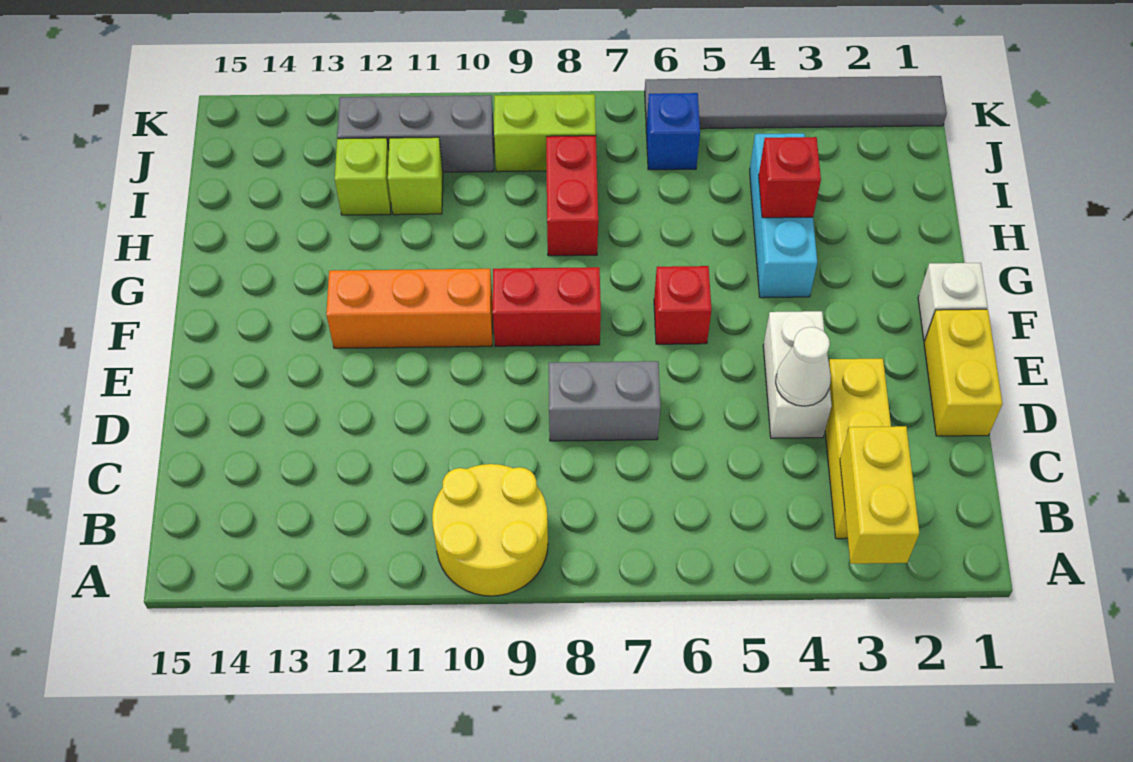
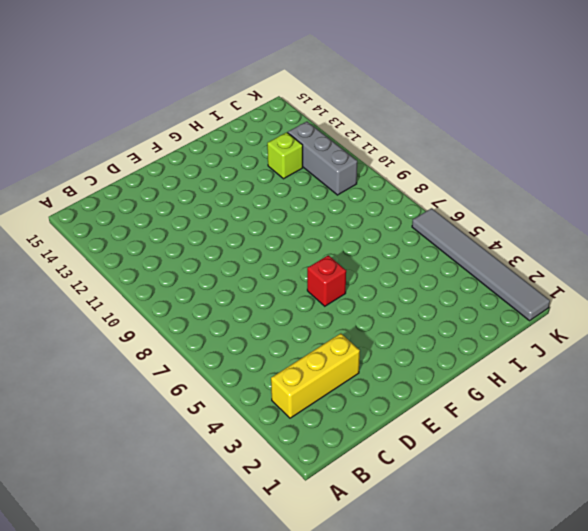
none -> yellow round brick A9:B10 level 1
none -> yellow brick D1:E1 level 1
none -> white brick D4:E4 level 1

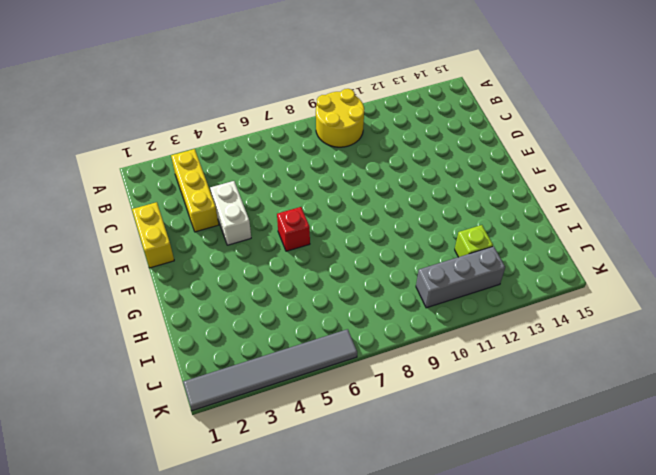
none -> grey brick D7:D8 level 1
none -> white brick F1 level 1
none -> red brick F8:F9 level 1

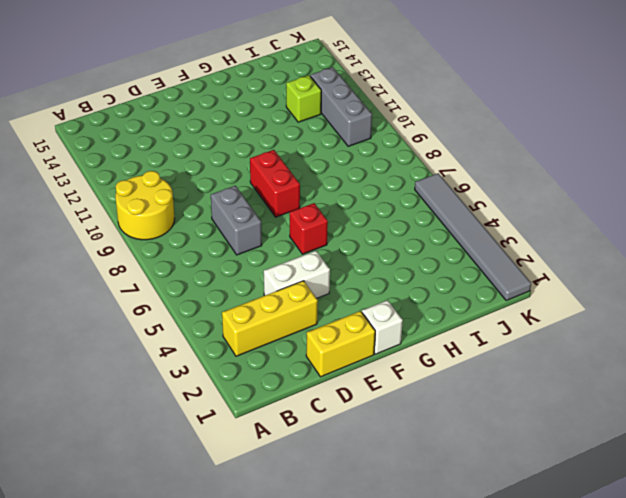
none -> orange brick F10:F12 level 1
none -> cyan brick G4:I4 level 1
none -> red brick H8:I8 level 1

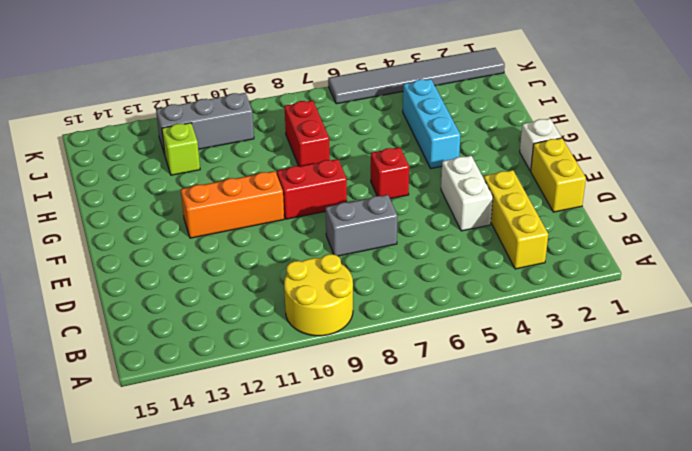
none -> lime brick I11 level 1
none -> blue brick J6 level 1
none -> lime brick J8:J9 level 1

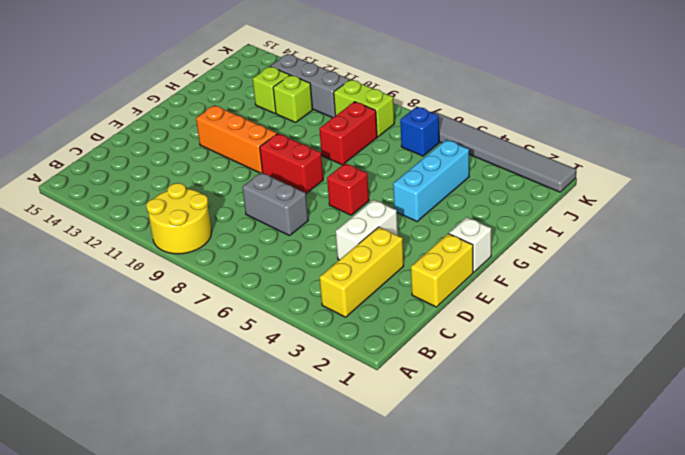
none -> yellow brick A3:B3 level 2
none -> white cone D4 level 2
none -> red brick H4 level 2

